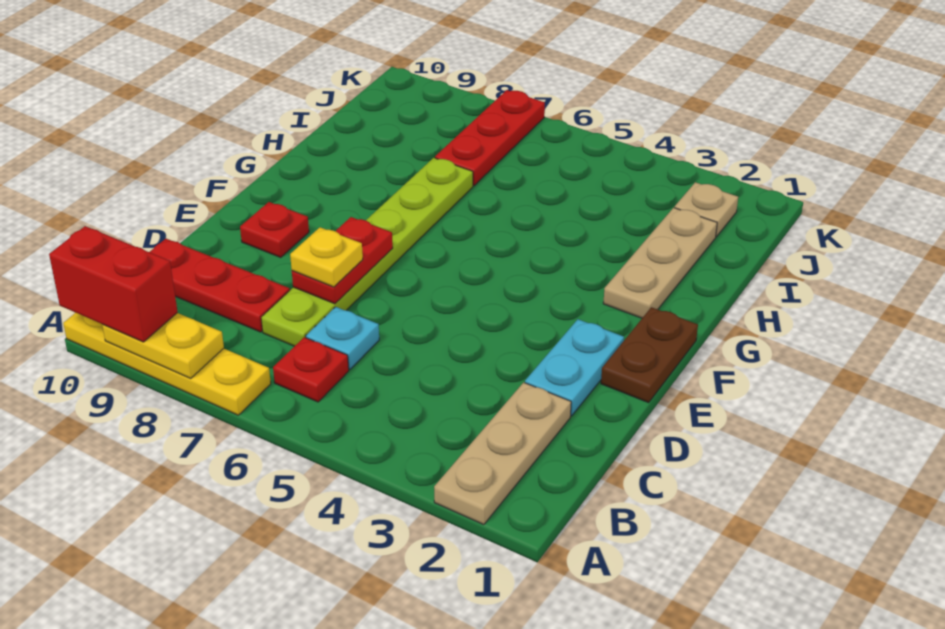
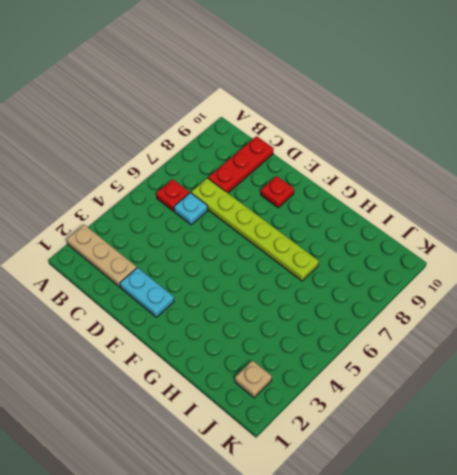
none -> yellow plate A7:A10 level 1
none -> brown plate E1:F1 level 1
none -> tan plate G2:I2 level 1

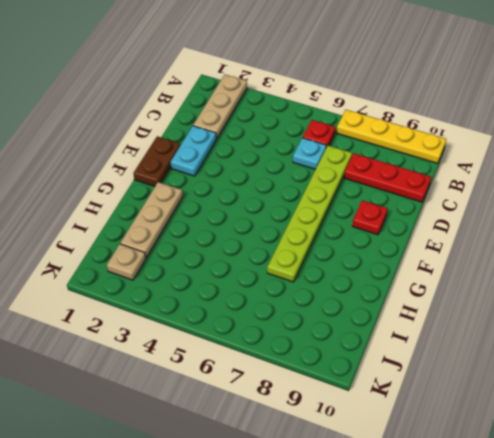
none -> red plate I7:K7 level 1
none -> yellow plate A8:A9 level 2
none -> red plate D7:E7 level 2

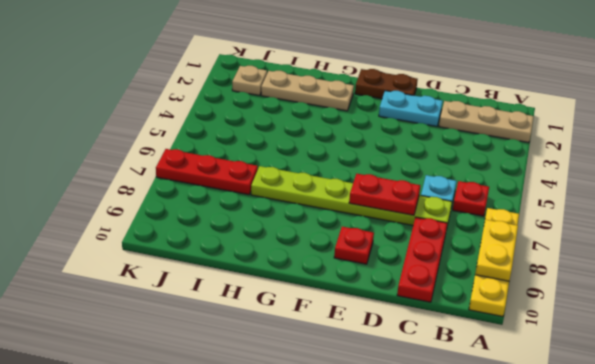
none -> red brick A9:A10 level 3
none -> yellow plate D7 level 3

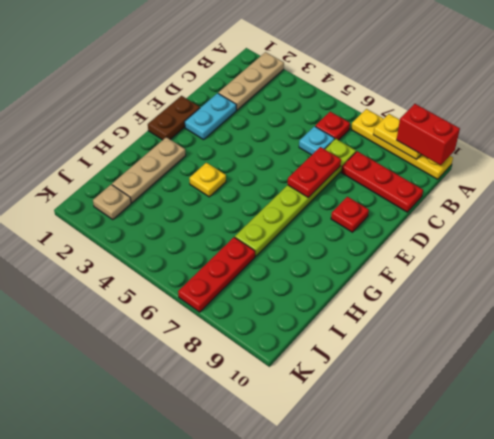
yellow plate G4 level 1 -> yellow plate D7 level 3

